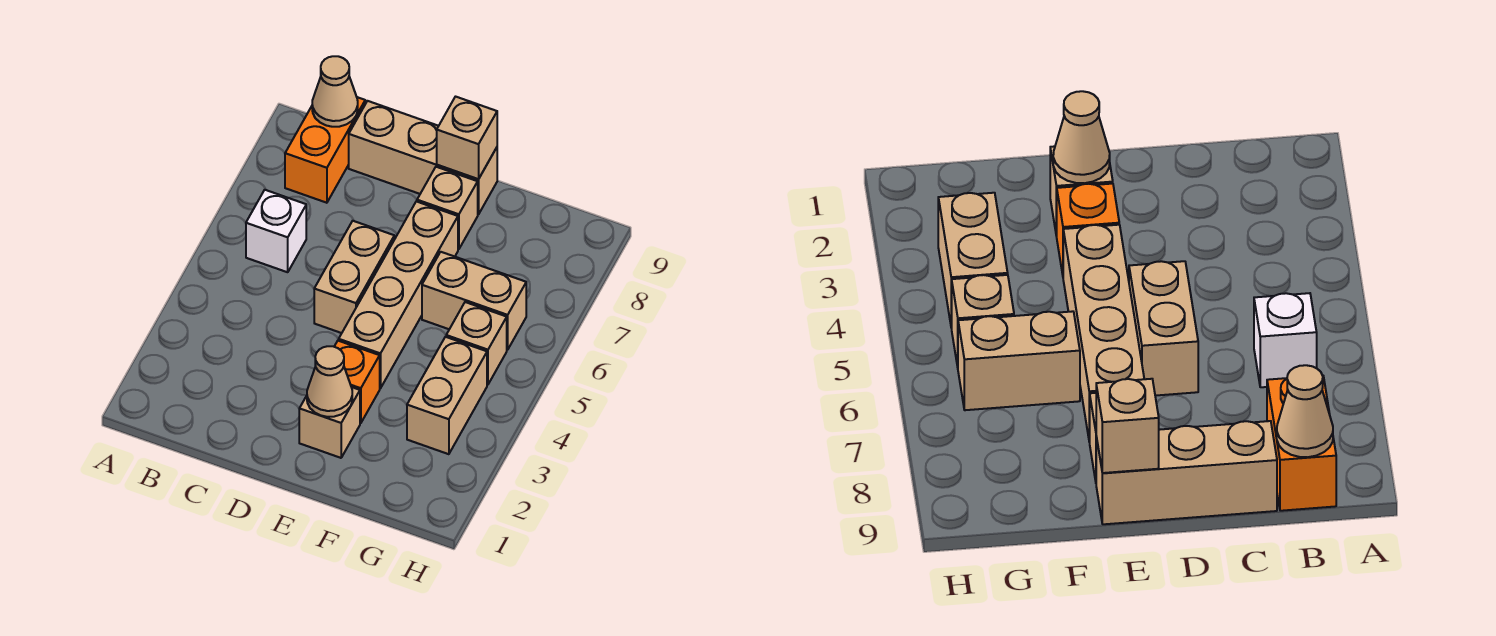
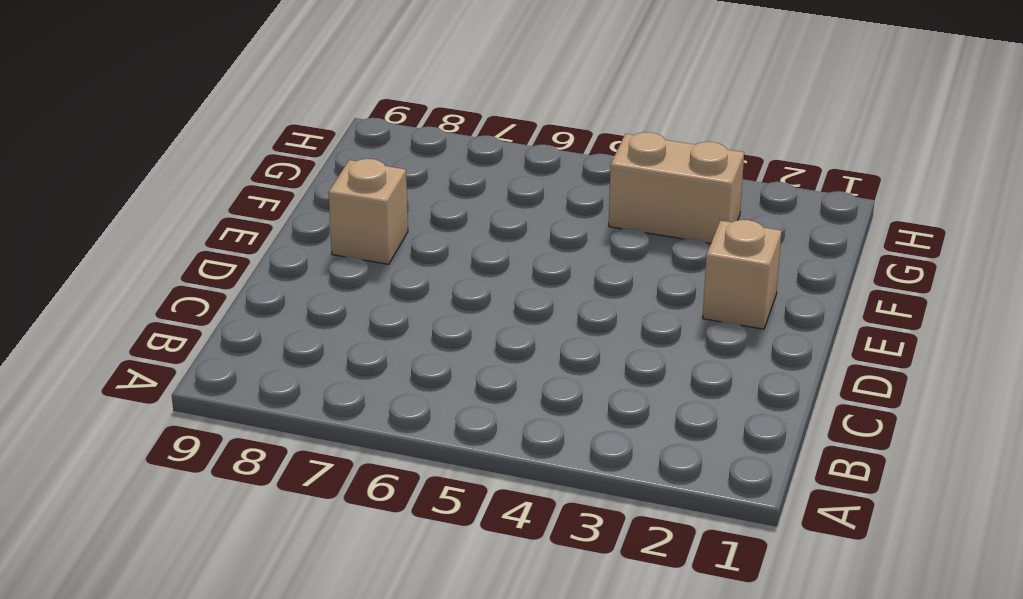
none -> white brick B6 level 1
none -> orange brick B8:B9 level 1
none -> tan brick C9:E9 level 1

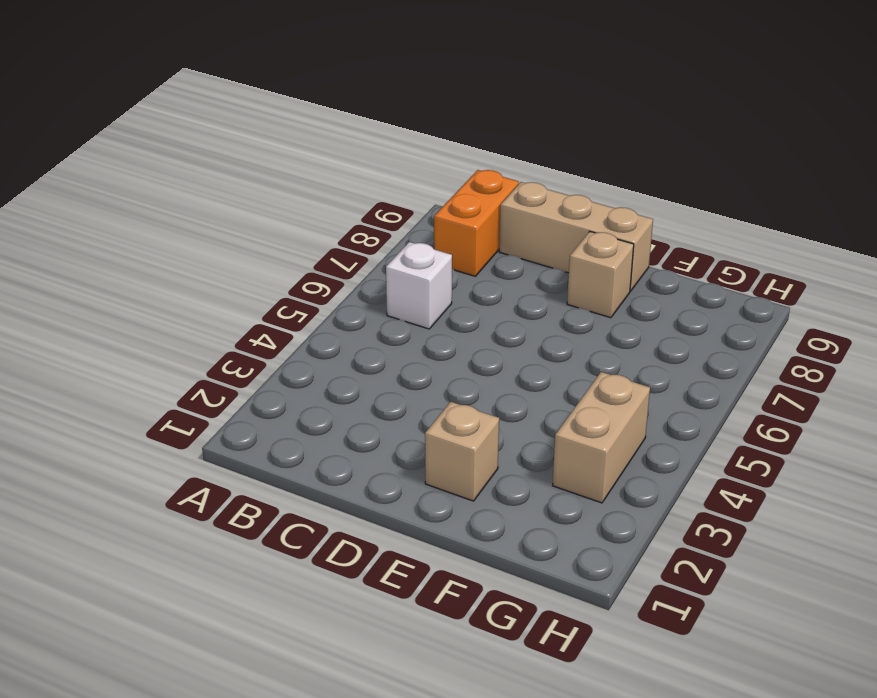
none -> tan brick D5:D6 level 1
none -> orange brick E3 level 1
none -> tan brick E4:E7 level 1

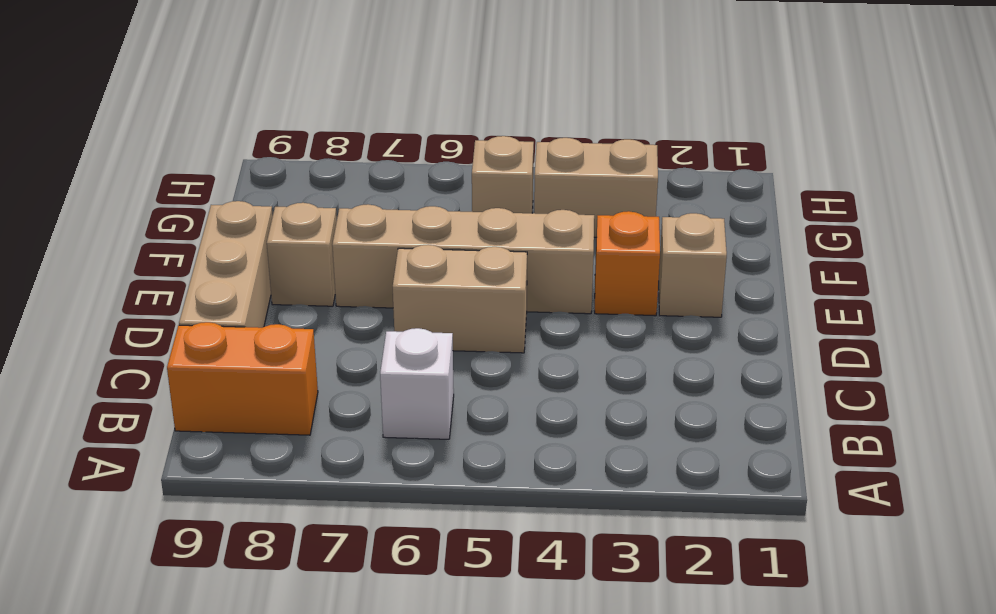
none -> tan brick F6:G6 level 1
none -> tan cone B9 level 2
none -> tan cone E2 level 2

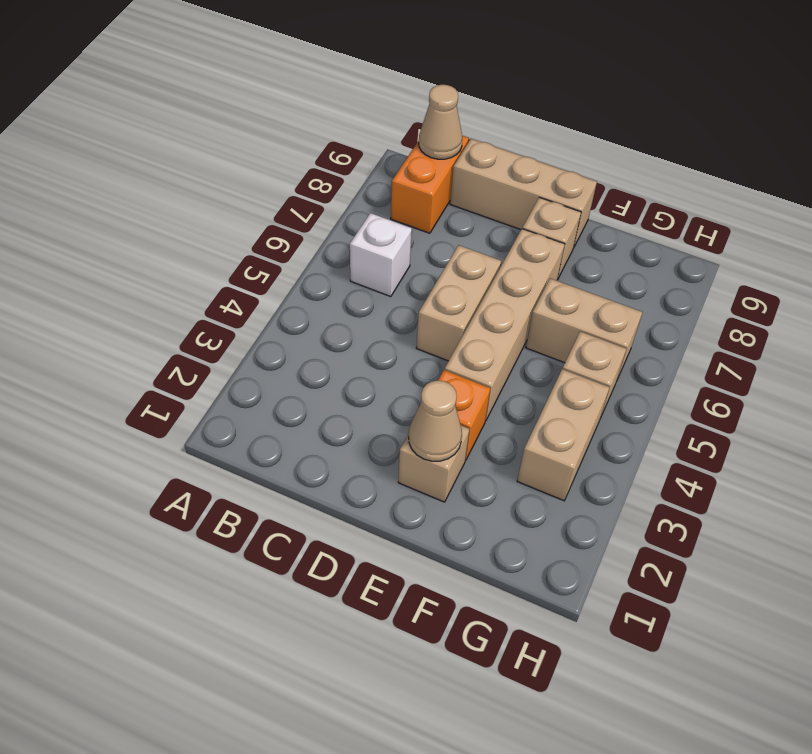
none -> tan brick E9 level 2

